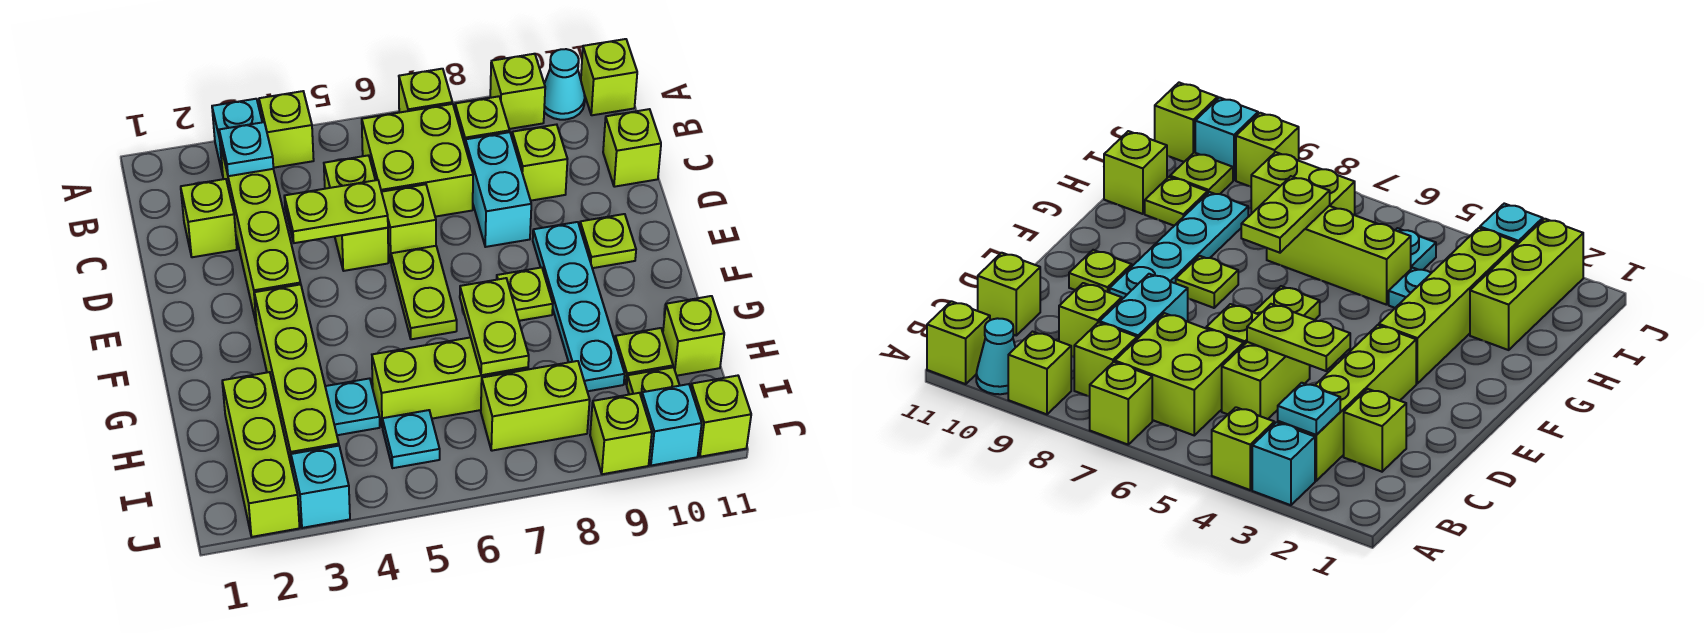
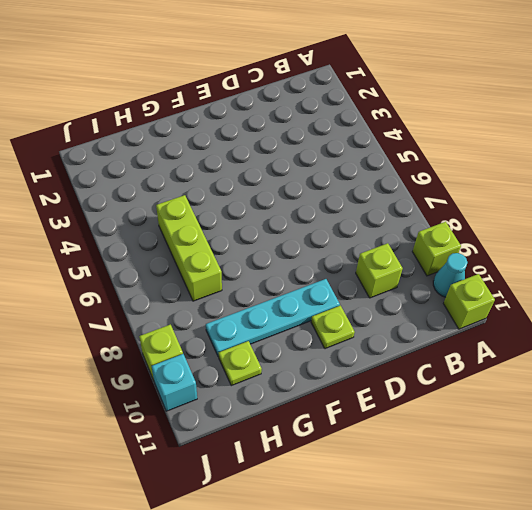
none -> cyan brick A3 level 1
none -> lime brick A4 level 1
none -> lime brick A7 level 1
none -> lime brick B3:E3 level 1

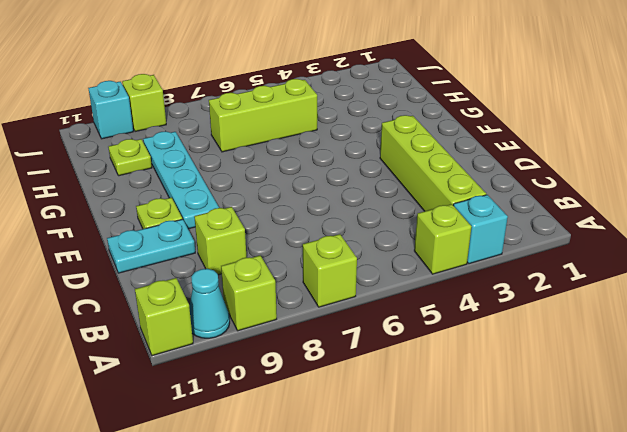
cyan plate D10:D11 level 1 -> none
none -> lime brick B6:C7 level 1
none -> lime brick B8 level 1
none -> lime brick C2 level 1
none -> lime brick C5:D5 level 1

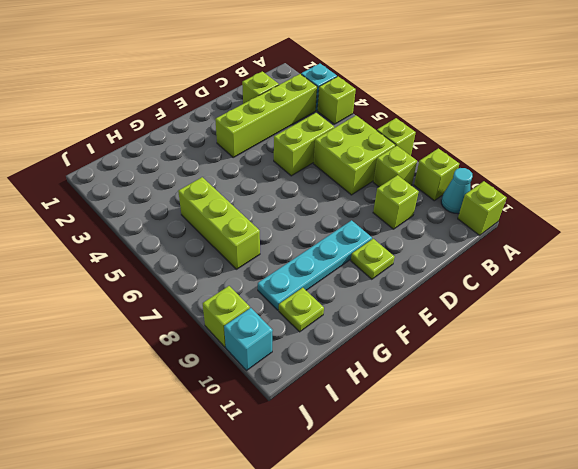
none -> cyan brick C8:D8 level 1
none -> lime brick C11 level 1
none -> lime brick D6 level 1
none -> lime plate E6:F6 level 1

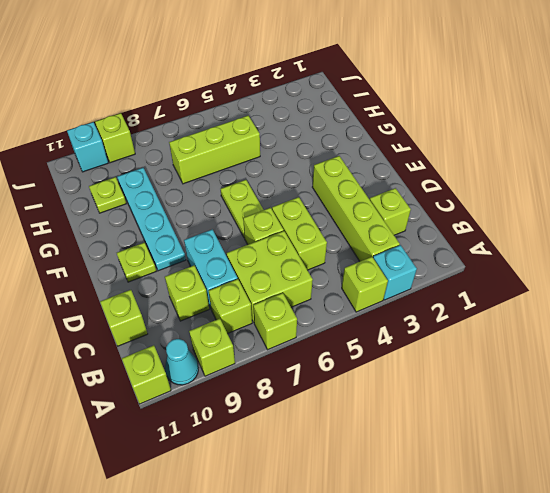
none -> lime brick F3:I3 level 1
none -> lime plate F8 level 1
none -> lime brick H2:J2 level 1
none -> cyan plate H4 level 1

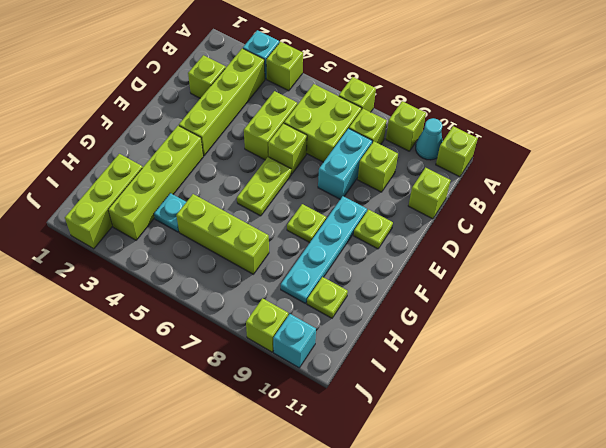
none -> lime brick H11 level 1
none -> cyan plate I5 level 1
none -> lime brick I7:I8 level 1
none -> lime plate I10 level 1

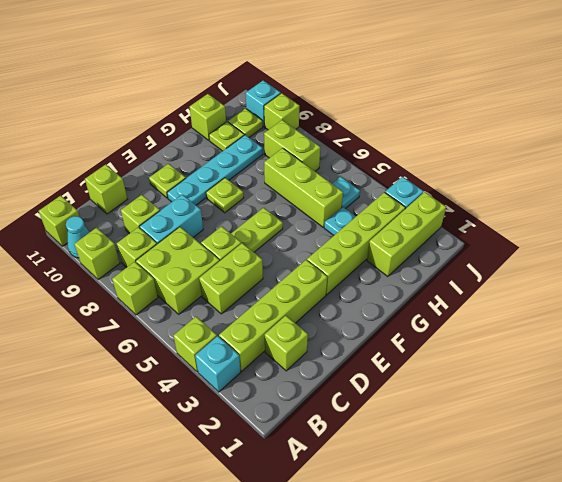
none -> lime brick J11 level 1
none -> cyan plate B3 level 2
none -> lime plate D4:D5 level 2
none -> lime plate G7:H7 level 2

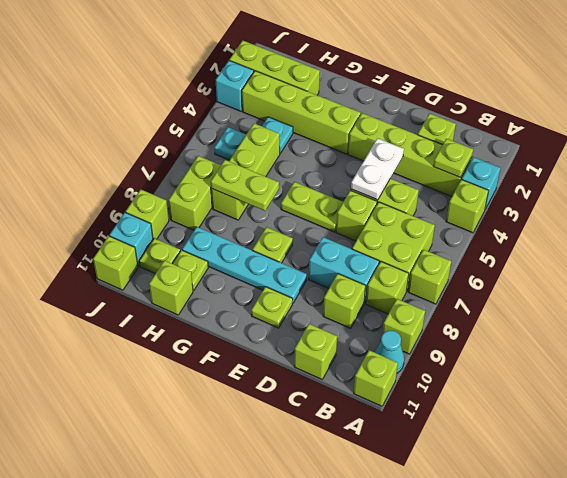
lime plate B3 level 2 -> cyan plate B3 level 2
white plate D4:D5 level 2 -> lime plate D4:D5 level 2

